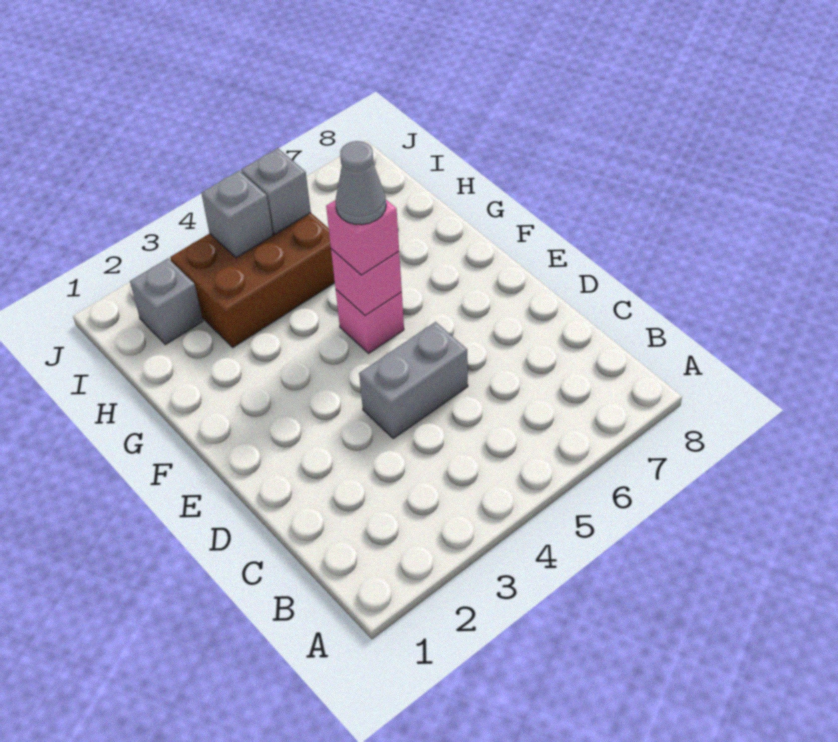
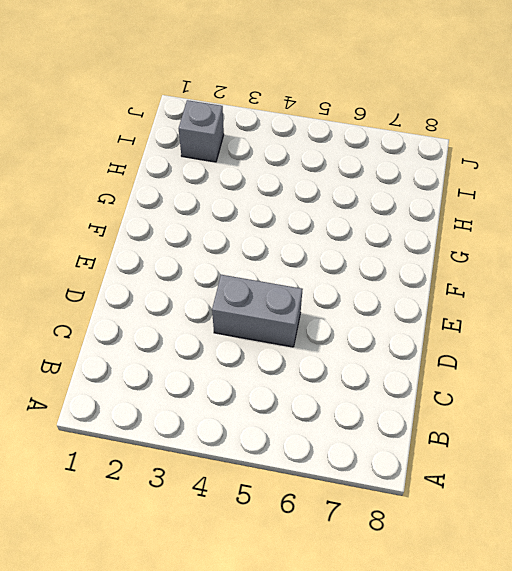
none -> pink brick F5 level 1
none -> brown brick H3:I5 level 1

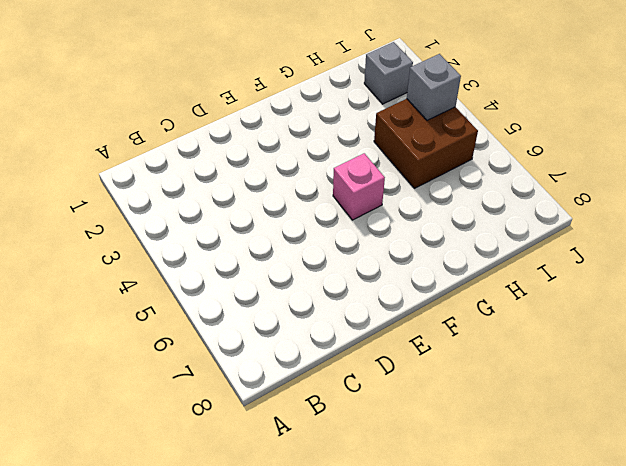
brown brick H4:I5 level 1 -> brown brick H3:I5 level 1
none -> grey brick D4:D5 level 1
none -> pink brick F5 level 2

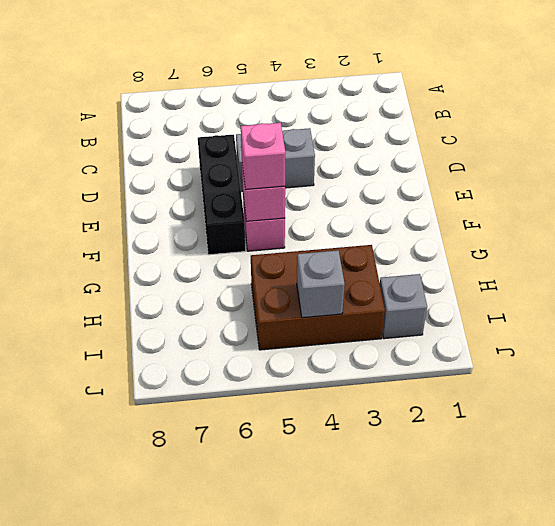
black brick D6:F6 level 1 -> none
none -> grey brick I5 level 2
none -> grey cone F5 level 4

